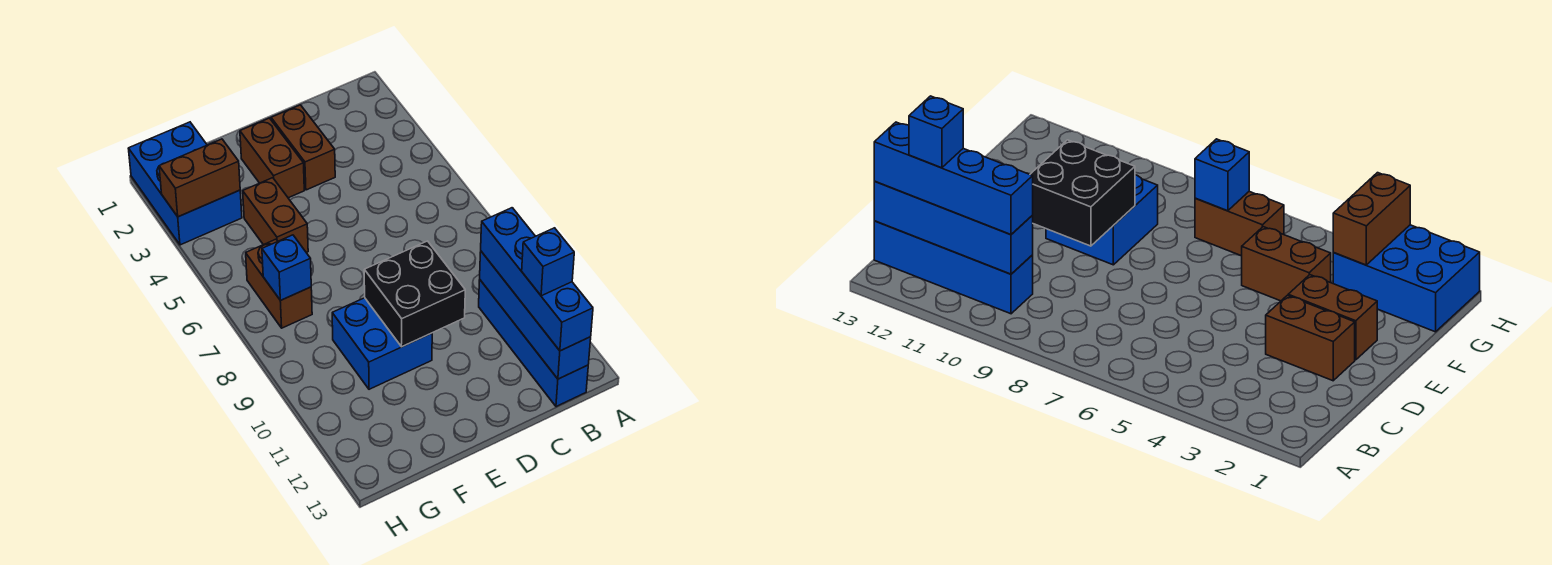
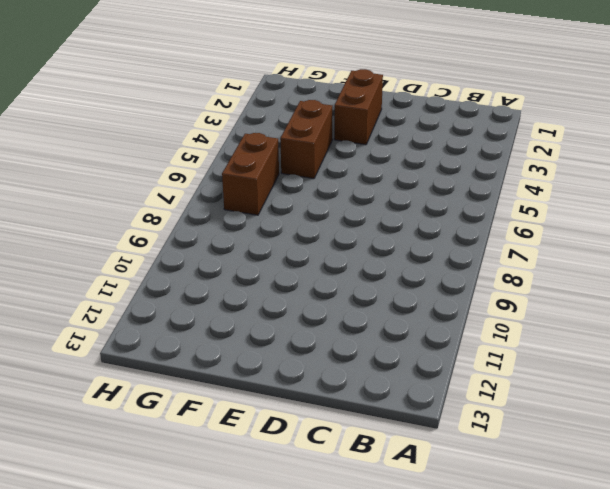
none -> blue brick B10:B13 level 1
none -> brown brick D2:D3 level 1
none -> blue brick E9:F10 level 1

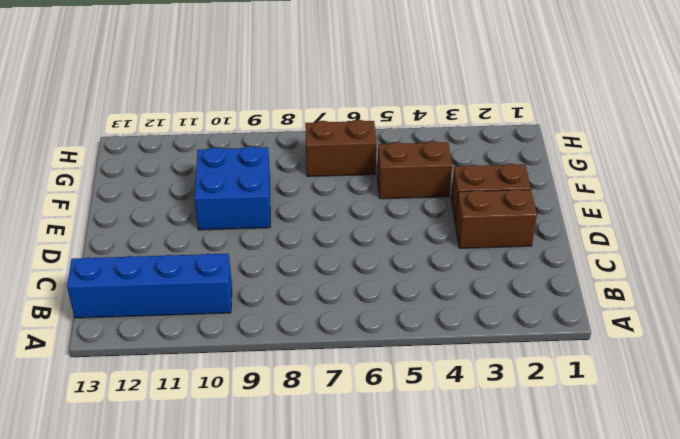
none -> blue brick G1:H3 level 1
none -> blue brick B10:B13 level 2
none -> black brick D9:E10 level 2

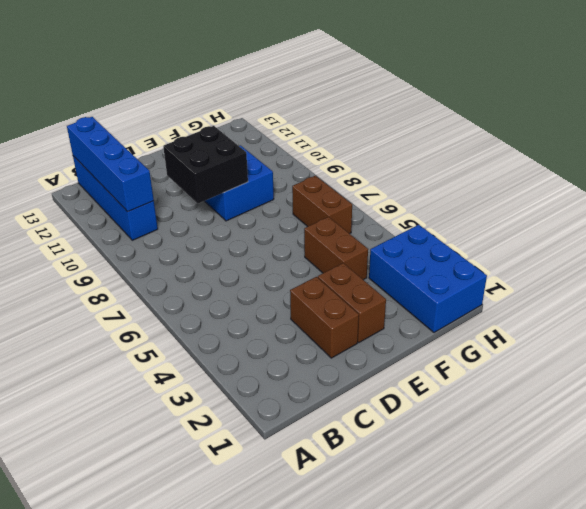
none -> brown brick G3:H3 level 2
none -> blue brick G7 level 2
none -> blue brick B10:B13 level 3

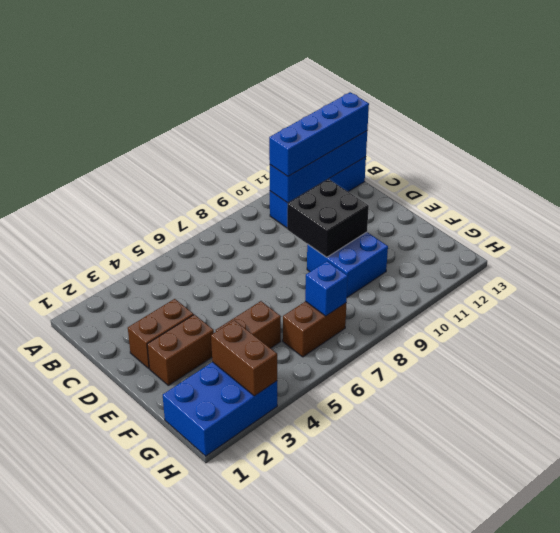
none -> blue brick B12 level 4

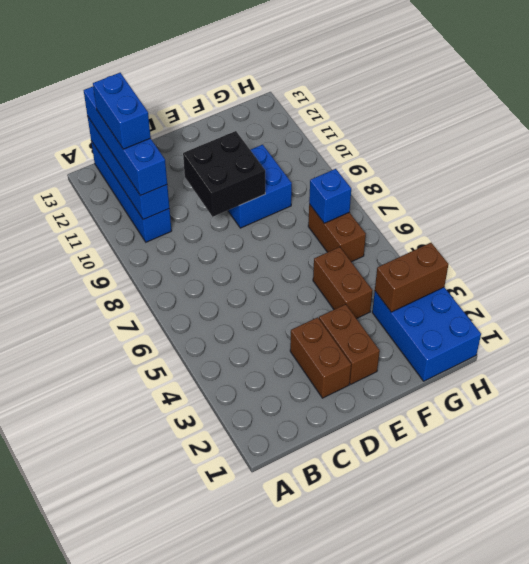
blue brick B11:B12 level 4 -> blue brick B12 level 4

